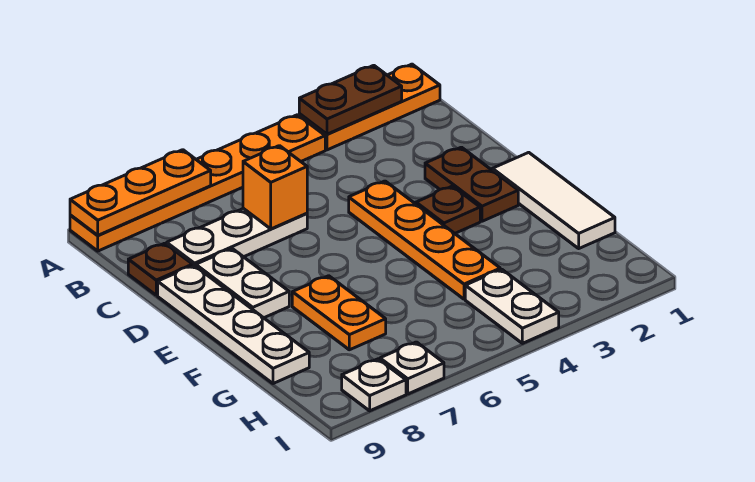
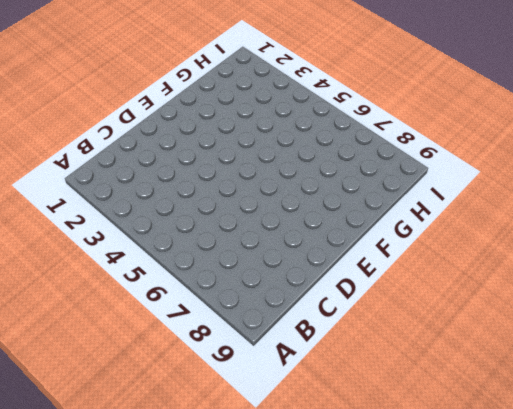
none -> orange plate A1:A3 level 1
none -> orange plate A4:A9 level 1
none -> white plate C6:C8 level 1

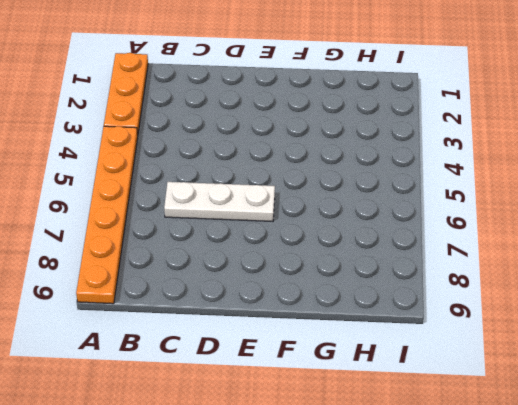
white plate C6:E6 level 1 -> white plate C6:C8 level 1
none -> brown plate C9 level 1
none -> brown plate D2:E2 level 1
none -> orange plate D4:G4 level 1

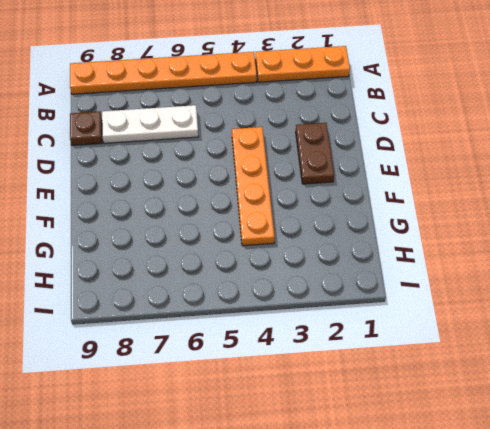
none -> white plate D8:E8 level 1
none -> white plate D9:G9 level 1
none -> white tile E1:G1 level 1

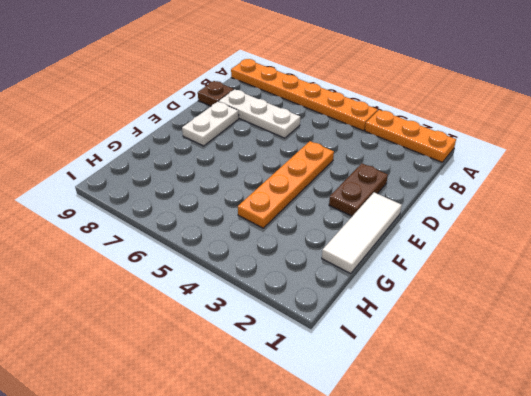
none -> white plate D9:G9 level 1
none -> brown plate E3 level 1
none -> orange plate F7:G7 level 1

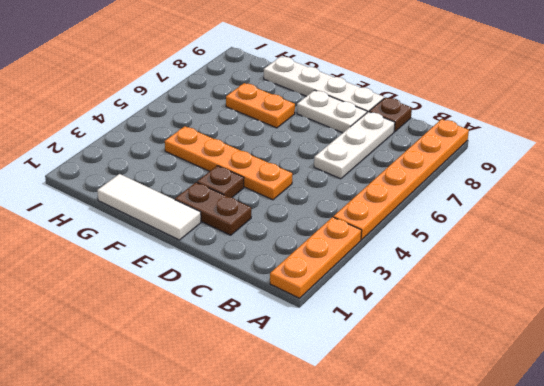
none -> white plate H4:I4 level 1
none -> white plate I7 level 1
none -> white plate I8 level 1

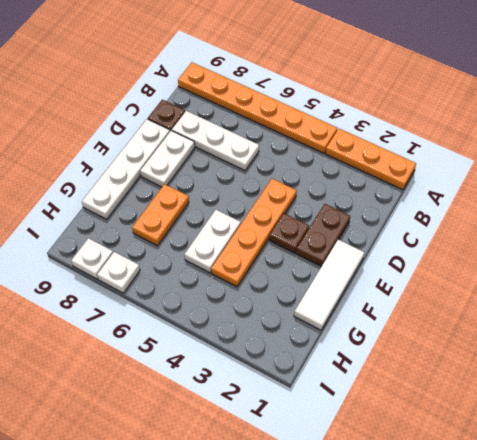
white plate F5:G5 level 1 -> white plate H4:I4 level 1
none -> brown plate A2:A3 level 2
none -> orange plate A7:A9 level 2
none -> orange brick C6 level 2

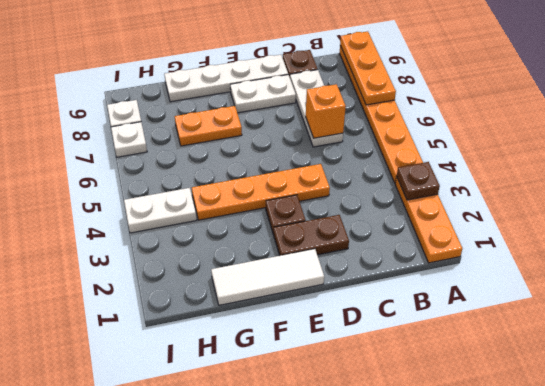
brown plate A3 level 2 -> brown plate A2:A3 level 2

